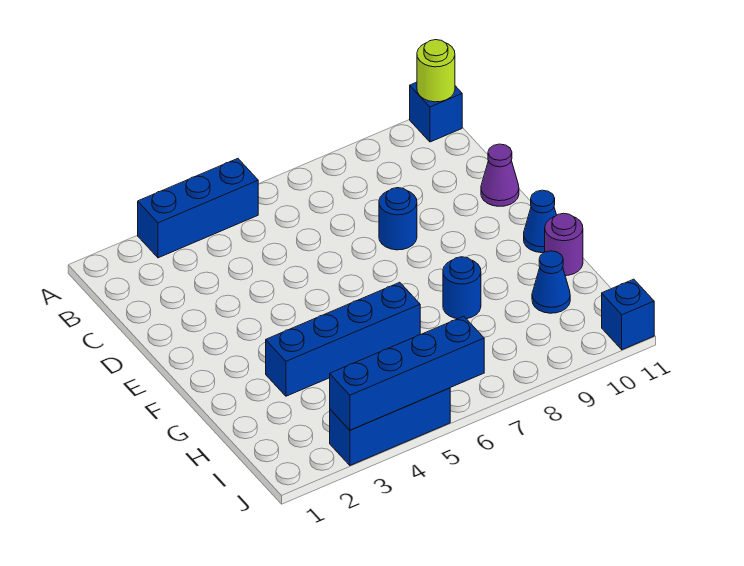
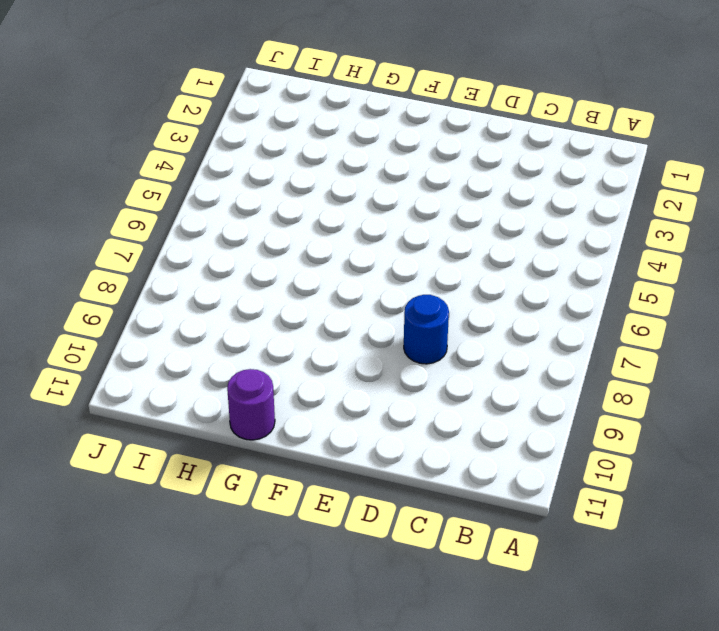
none -> blue brick A3:A5 level 1
none -> blue brick A11 level 1
none -> purple cone D11 level 1

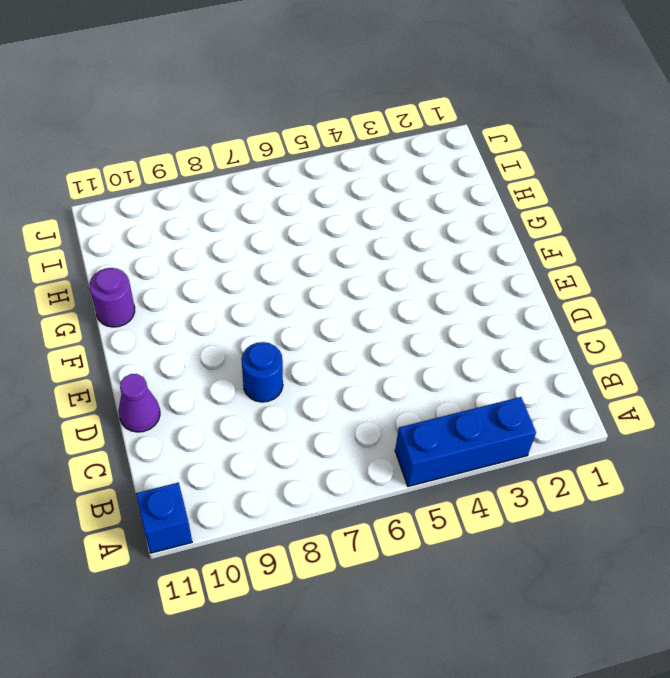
none -> blue cone F11 level 1
none -> blue brick G3:G6 level 1
none -> blue round brick G8 level 1

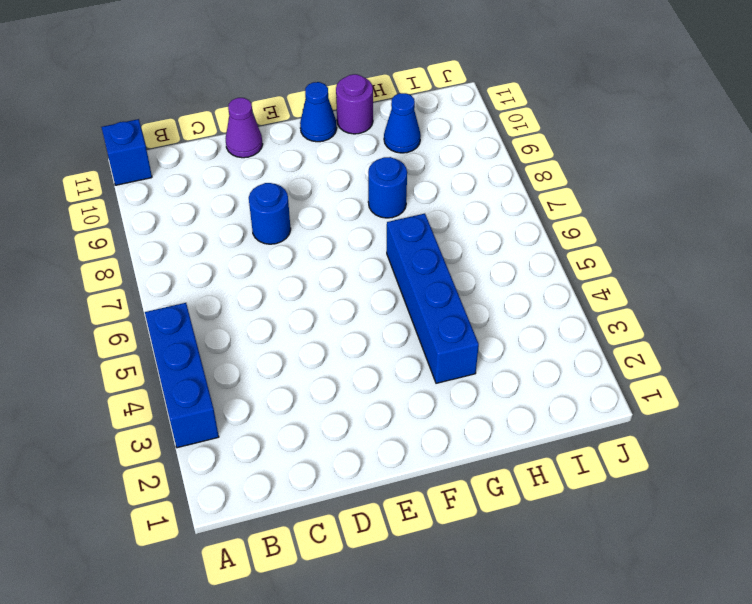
none -> blue brick J3:J5 level 1
none -> blue brick J11 level 1
none -> lime round brick A11 level 2

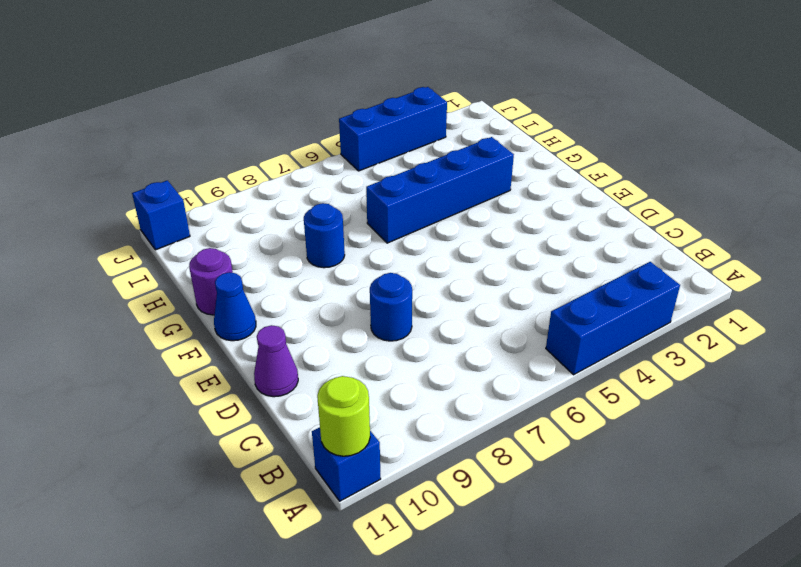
none -> blue cone H10 level 1
none -> blue brick J3:J6 level 2

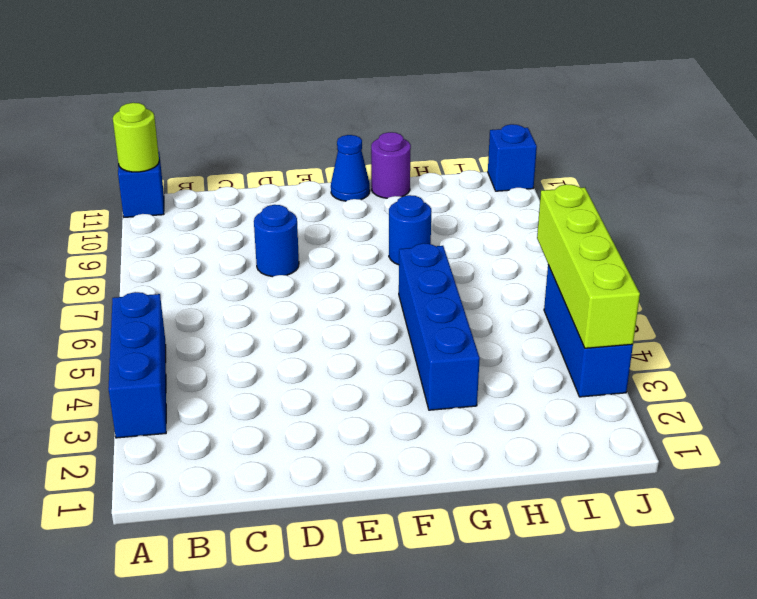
lime brick J3:J6 level 2 -> blue brick J3:J6 level 2
none -> purple cone D11 level 1
none -> blue cone H10 level 1

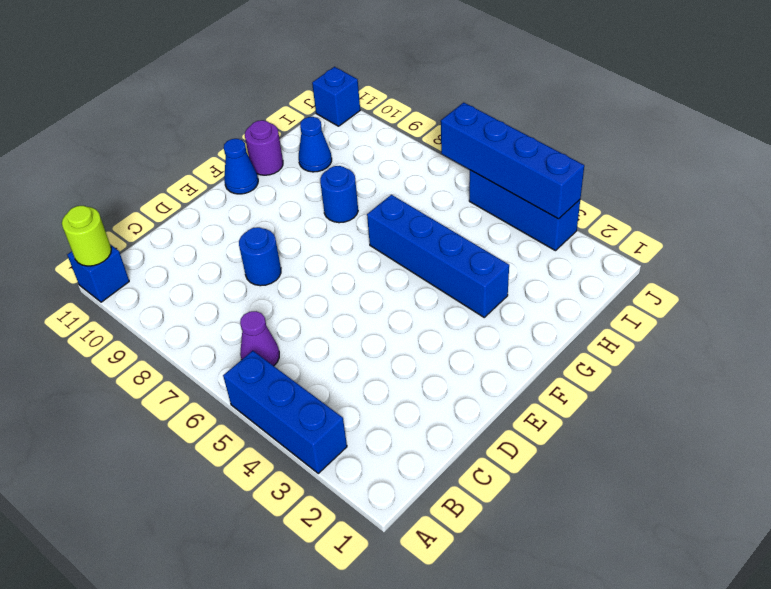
purple cone B6 level 1 -> purple cone D11 level 1

